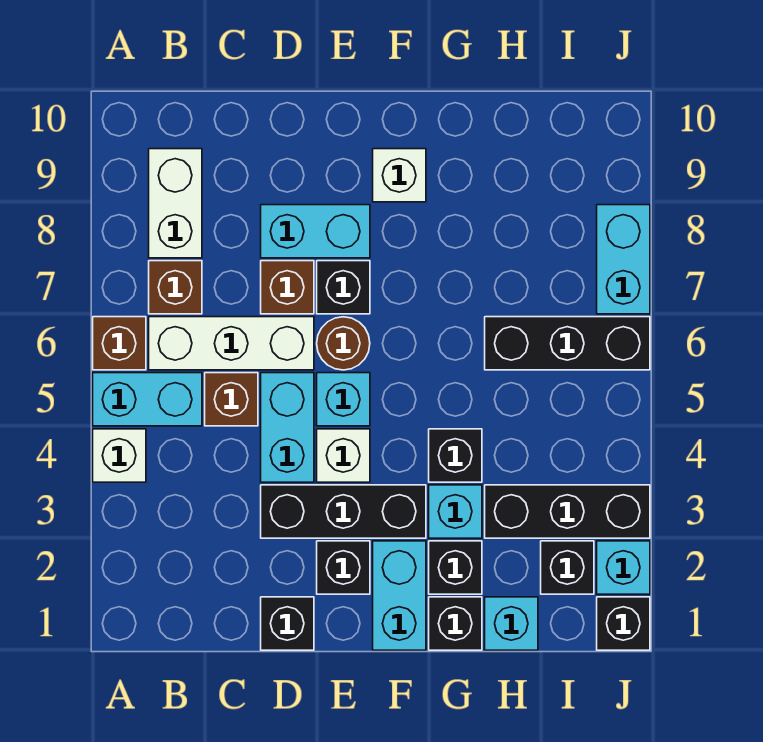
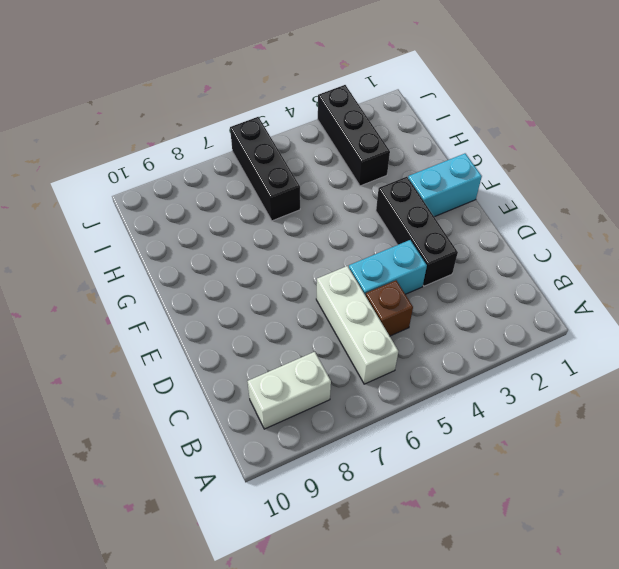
none -> white brick A4 level 1
none -> cyan brick A5:B5 level 1
none -> brown brick A6 level 1
none -> brown brick B7 level 1

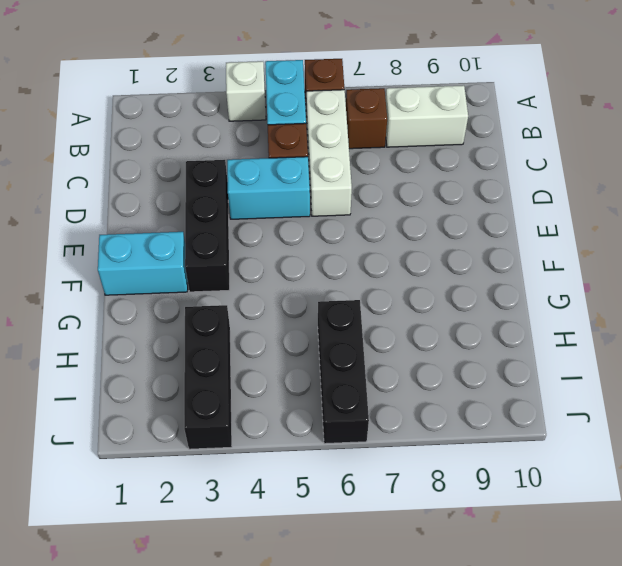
none -> black brick D1 level 1
none -> brown brick D7 level 1
none -> cyan brick D8:E8 level 1
none -> black brick E2 level 1

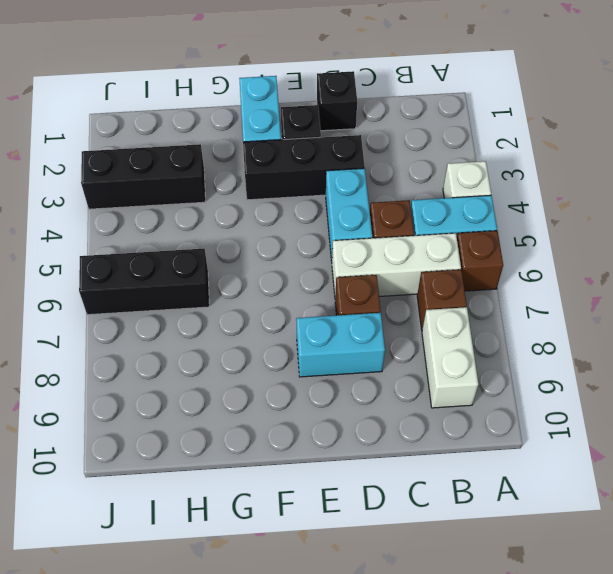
none -> white brick E4 level 1
none -> cyan brick E5 level 1
none -> brown round brick E6 level 1
none -> black brick E7 level 1

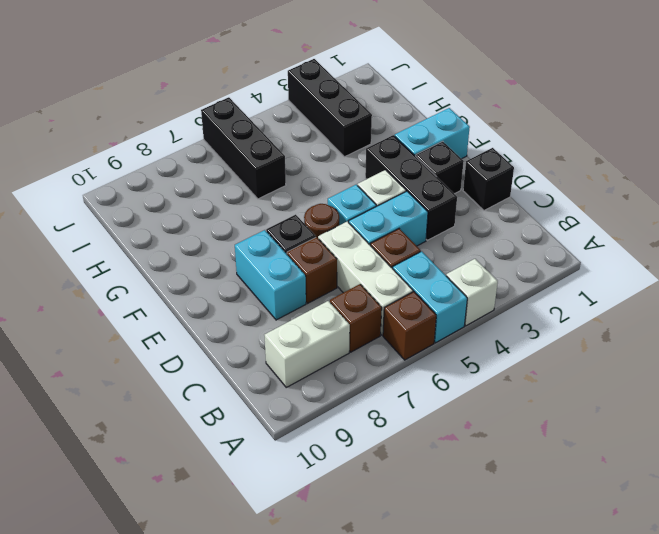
none -> white brick F9 level 1
none -> black brick G1 level 1
none -> black brick G2 level 1
none -> cyan brick G3 level 1

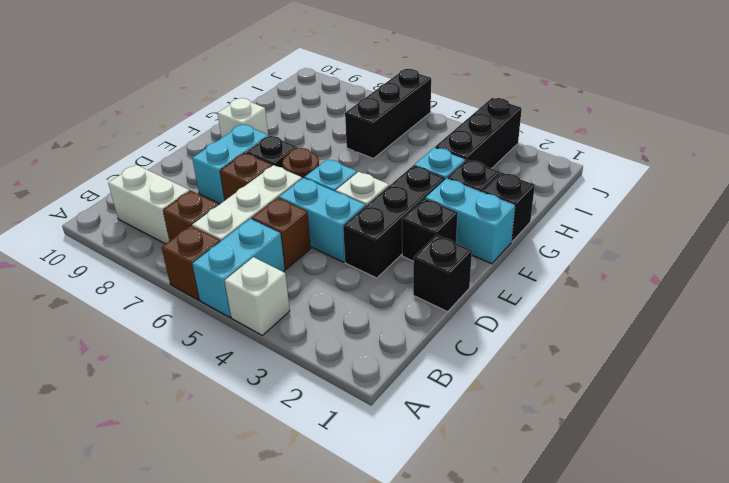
none -> black brick G4 level 1
none -> cyan brick H1 level 1
none -> black brick I2 level 1
none -> black brick J1 level 1

